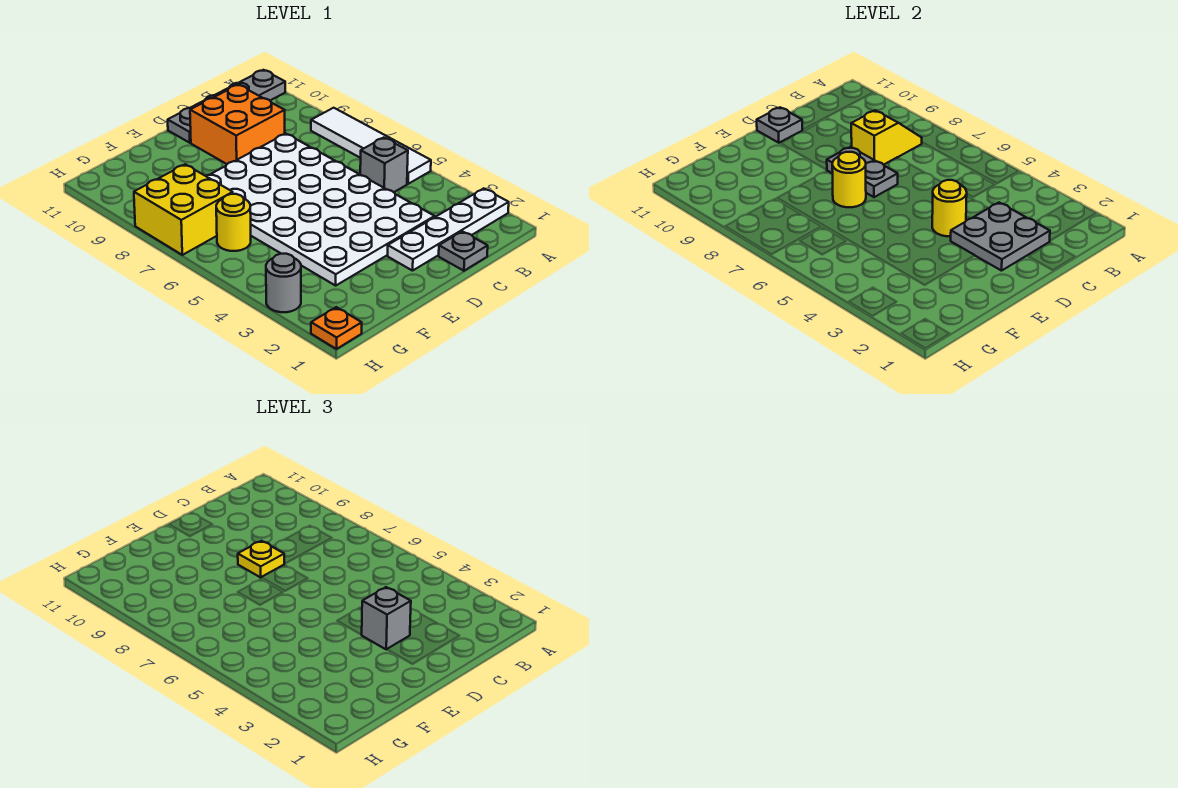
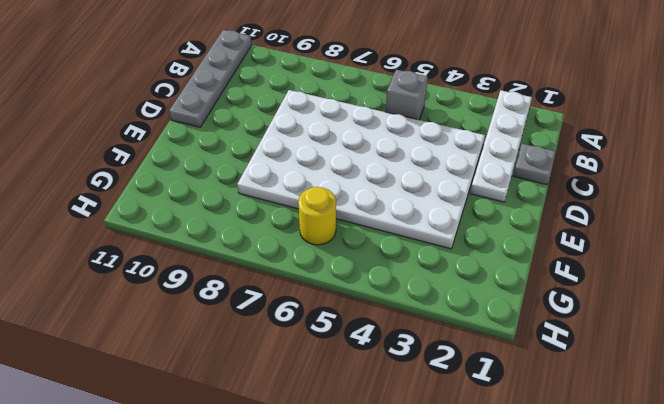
none -> white tile A5:A8 level 1
none -> orange brick C9:D10 level 1
none -> yellow brick G7:H8 level 1

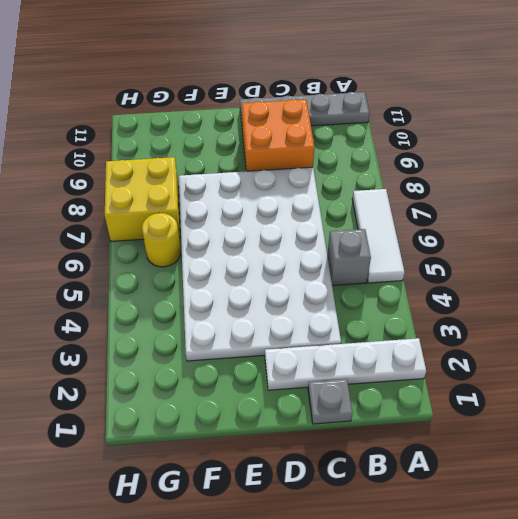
white tile A5:A7 level 1 -> white tile A5:A8 level 1
none -> orange plate H1 level 1
none -> grey round brick H3 level 1
none -> yellow slope B8:C8 level 2 top C

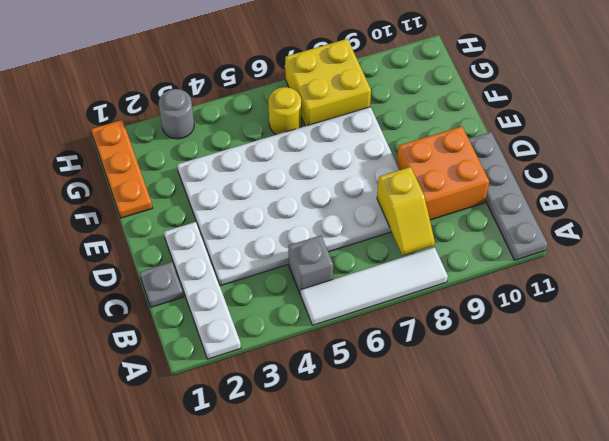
orange plate F1:H1 level 1 -> orange plate H1 level 1
none -> grey plate C2:D3 level 2
none -> yellow round brick D4 level 2
none -> grey plate D7:D8 level 2

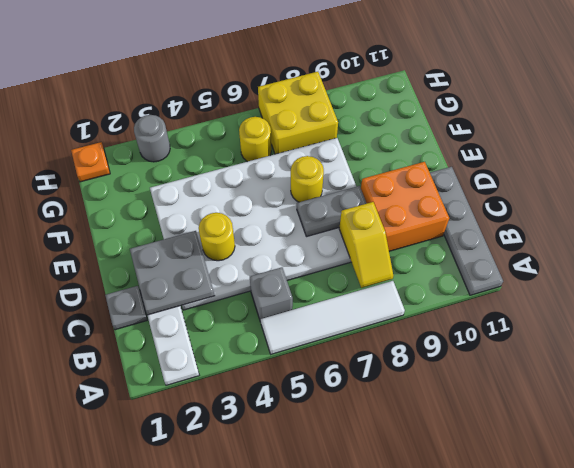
none -> grey plate D11 level 2
none -> grey brick D3 level 3
none -> yellow plate D8 level 3

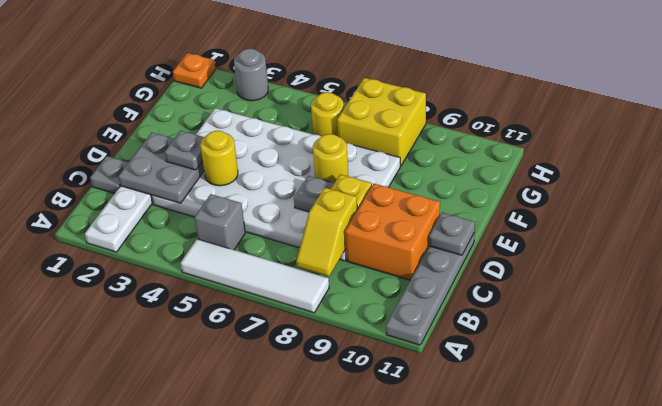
grey plate D3 level 3 -> grey brick D3 level 3

